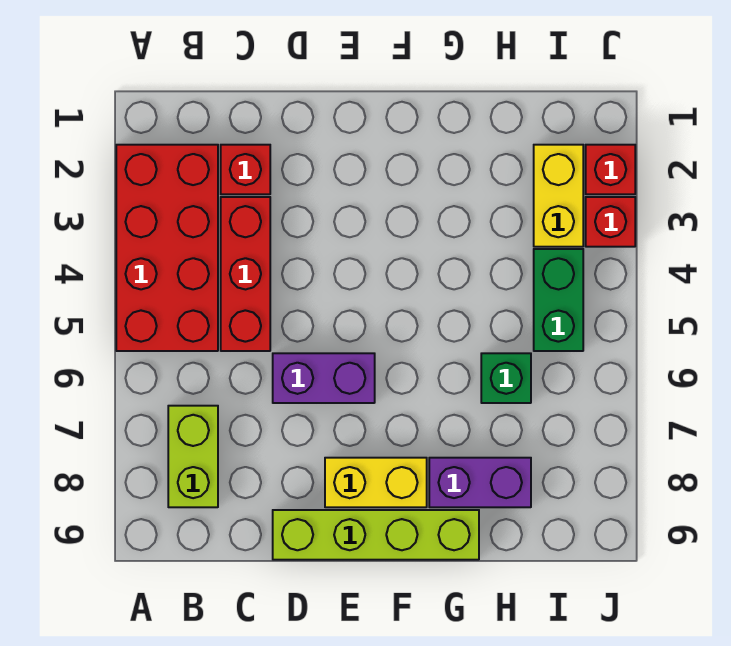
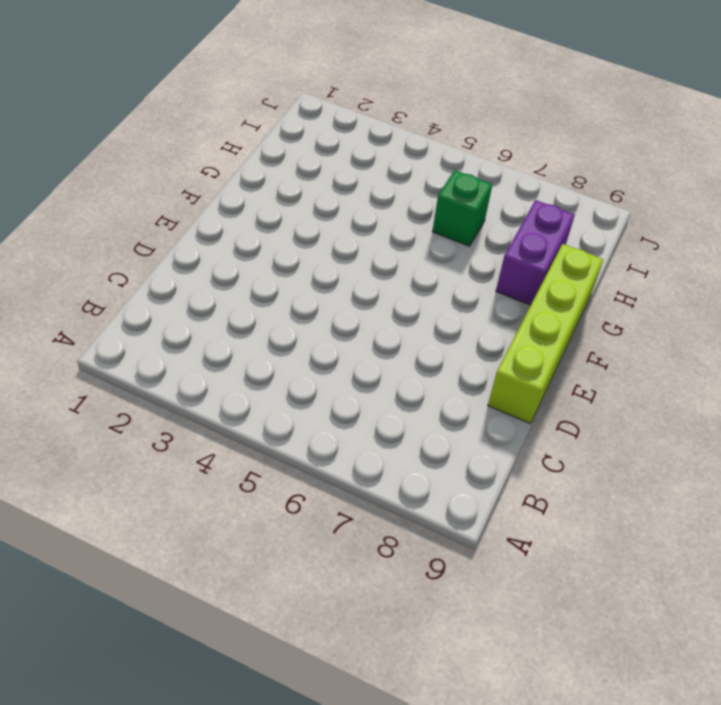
none -> red brick A2:B5 level 1
none -> lime brick B7:B8 level 1
none -> red brick C2 level 1

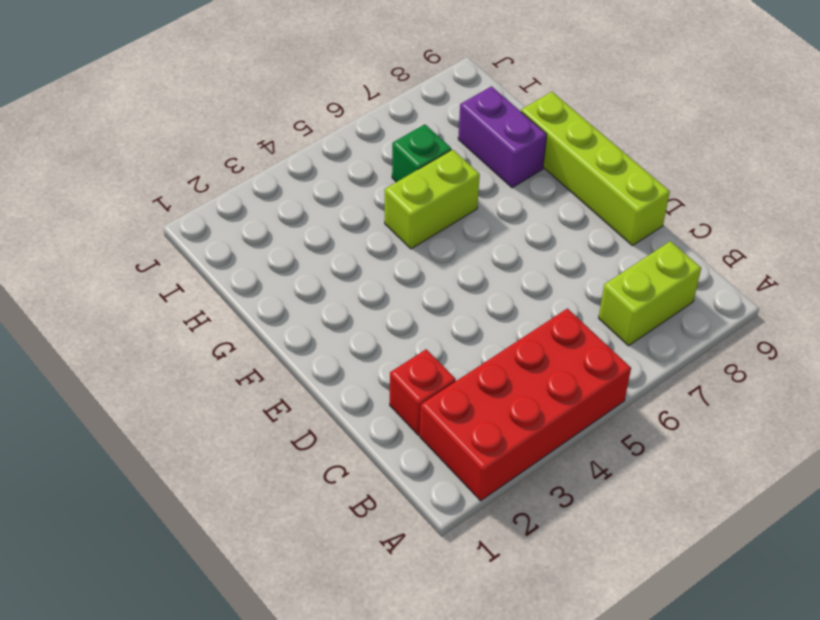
lime brick G5:G6 level 1 -> none
none -> red brick C3:C5 level 1
none -> purple brick D6:E6 level 1
none -> yellow brick E8:F8 level 1

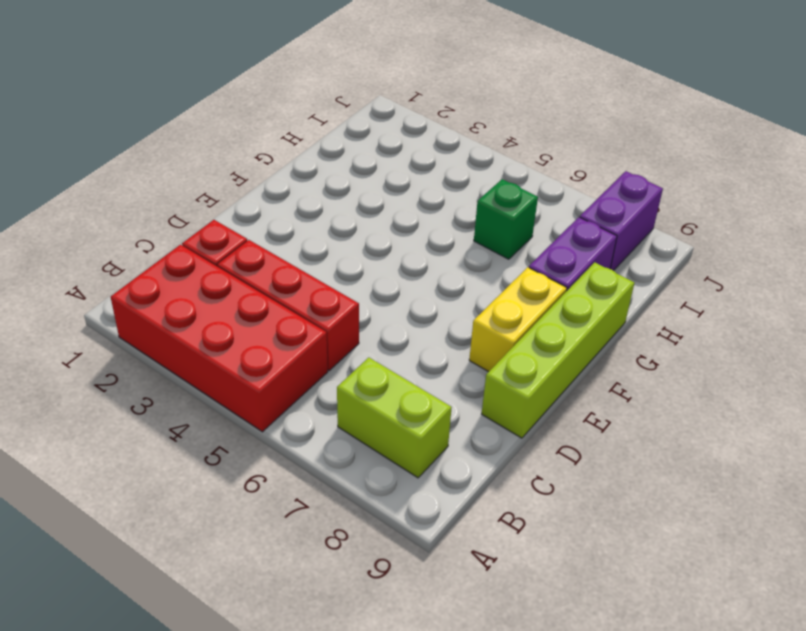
purple brick I8:J8 level 1 -> purple brick D6:E6 level 1
none -> yellow brick I2:I3 level 1
none -> green brick I4:I5 level 1
none -> red brick J2 level 1

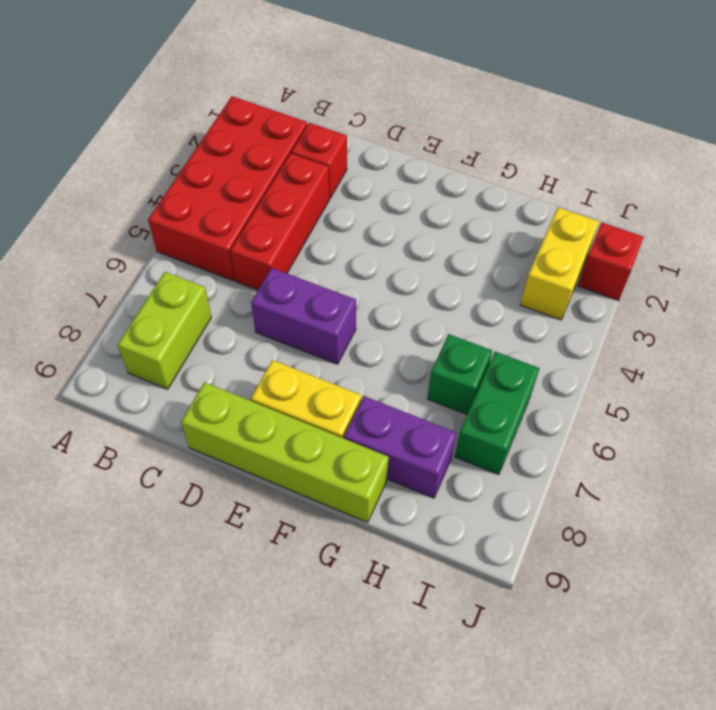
green brick I6:I7 level 1 -> green brick I4:I5 level 1
none -> red brick J3 level 1

